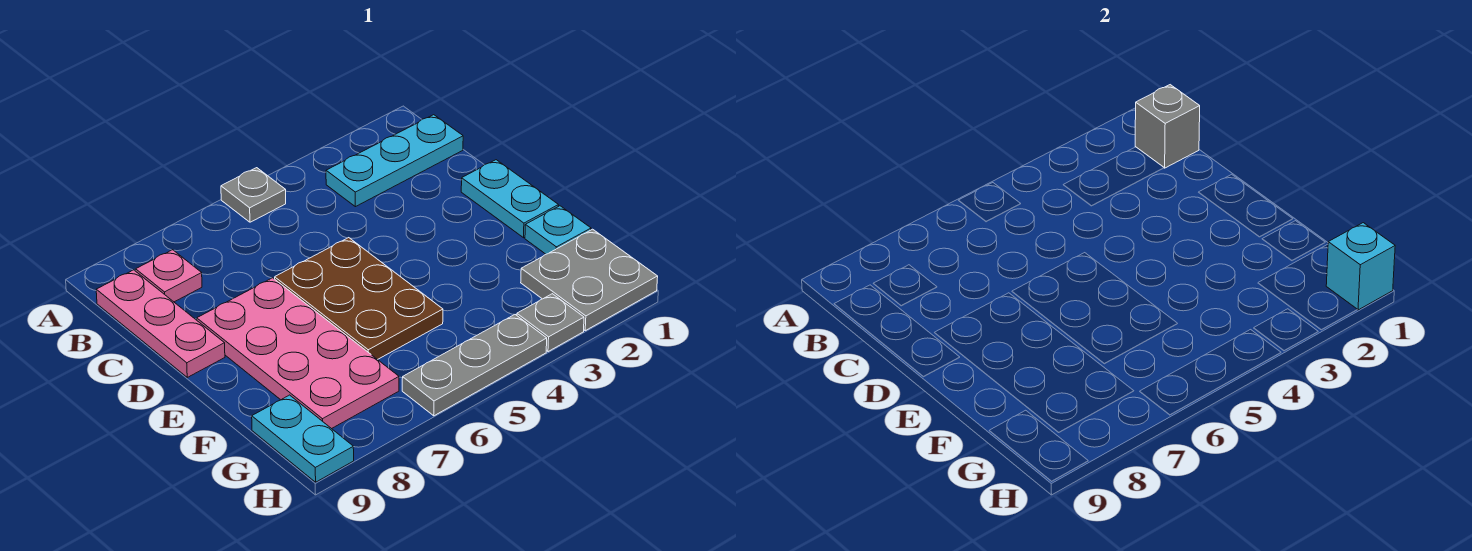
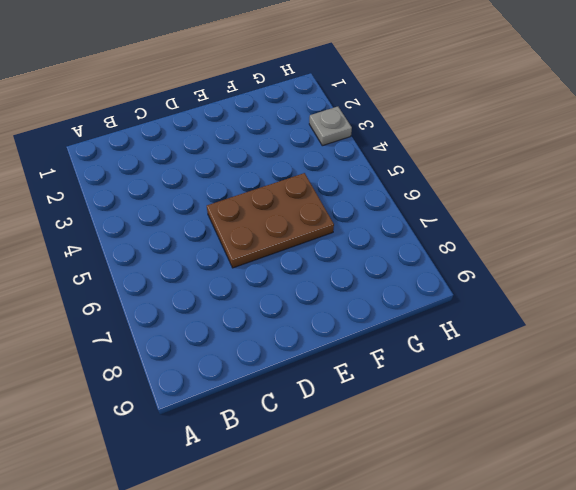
none -> grey plate A5 level 1
none -> cyan plate B1:B3 level 1
none -> pink plate B8 level 1

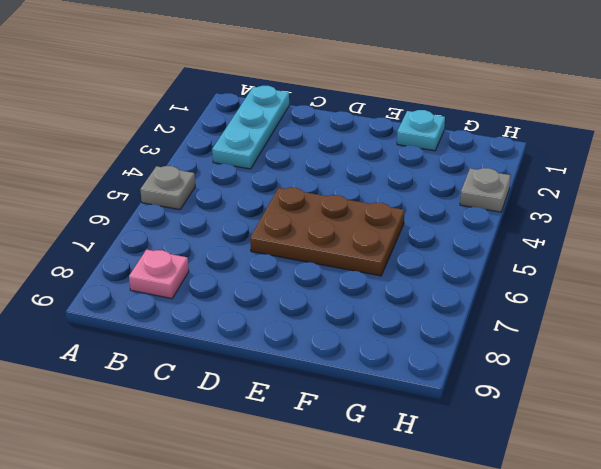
none -> pink plate B9:D9 level 1
none -> cyan plate D1:E1 level 1
none -> pink plate D7:G8 level 1

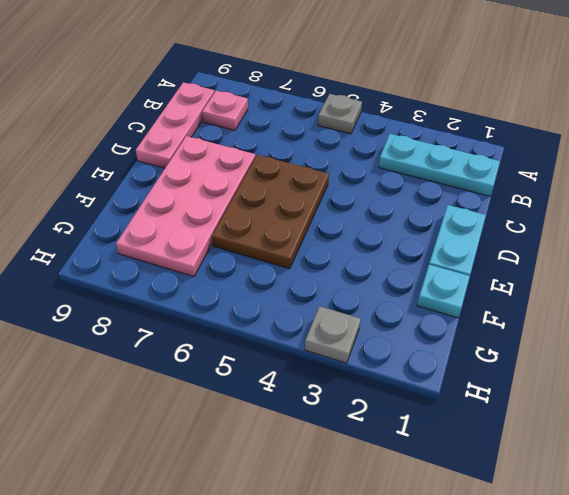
none -> grey plate G1:H2 level 1
none -> cyan plate G9:H9 level 1
none -> grey plate H4:H6 level 1

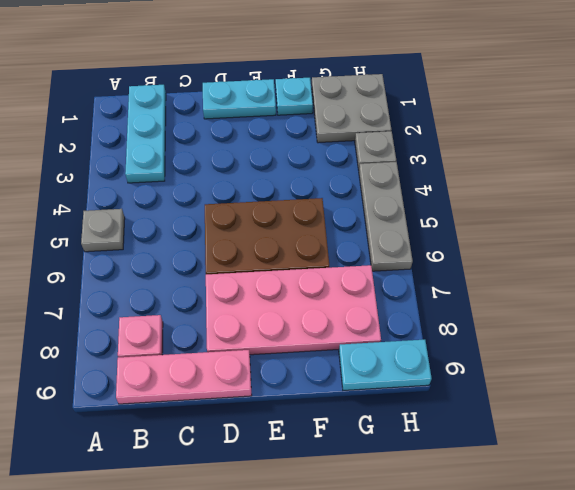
none -> grey brick B1 level 2
none -> cyan brick H1 level 2

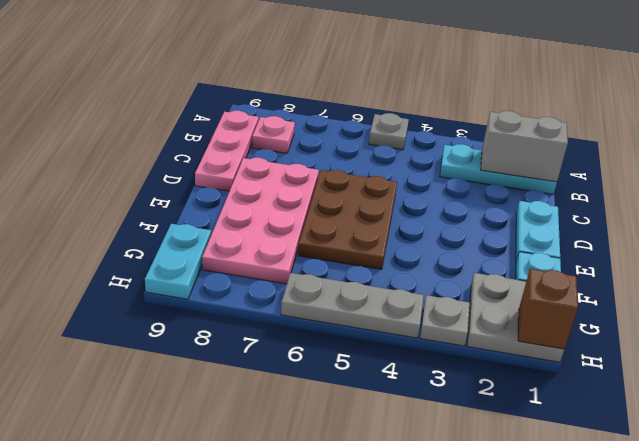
grey brick B1:B2 level 2 -> grey brick B1 level 2
brown brick H1 level 2 -> cyan brick H1 level 2

